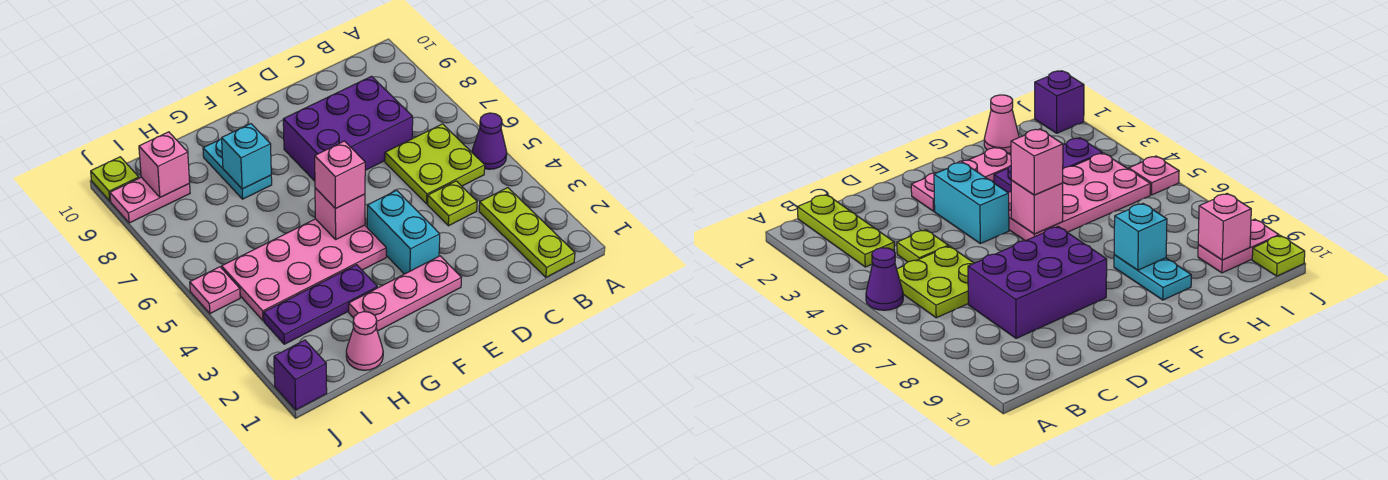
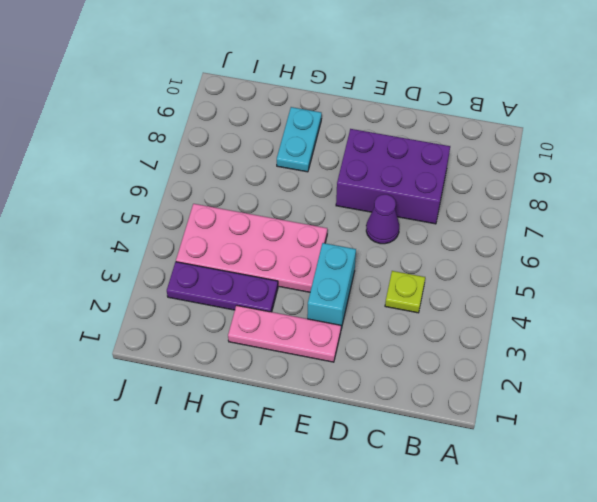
purple cone D6 level 1 -> purple cone A5 level 1
none -> lime plate B1:B3 level 1
none -> lime plate B5:C6 level 1
none -> pink cone H1 level 1

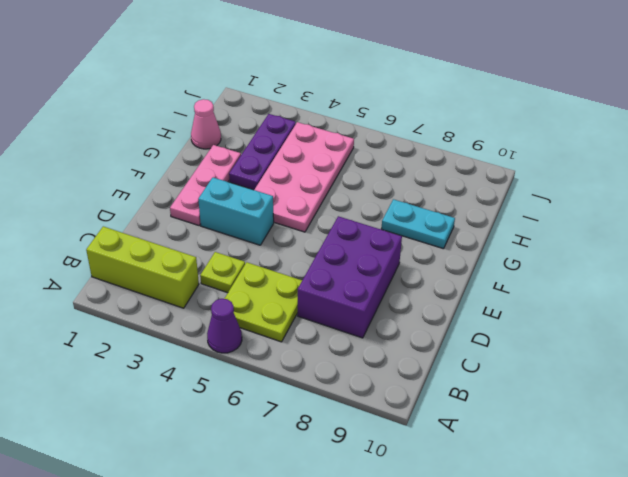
lime brick B1:B3 level 1 -> lime plate B1:B3 level 1
none -> pink plate I9:J9 level 1
none -> purple brick J1 level 1
none -> pink plate J5 level 1

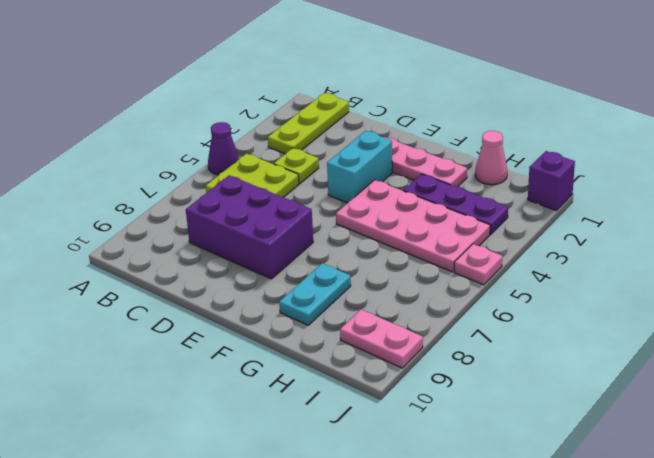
none -> lime plate J10 level 1
none -> pink brick F5 level 2
none -> cyan brick G8 level 2

